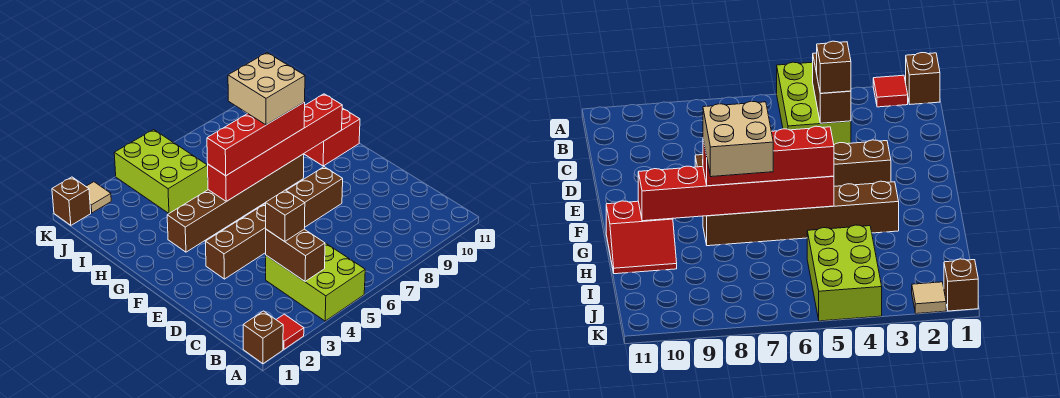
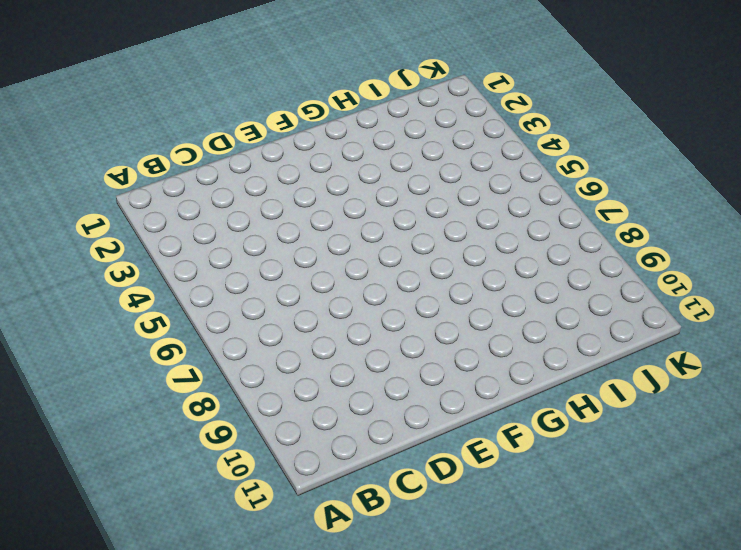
none -> brown brick A1 level 1
none -> red tile A2 level 1
none -> lime brick A4:C5 level 1

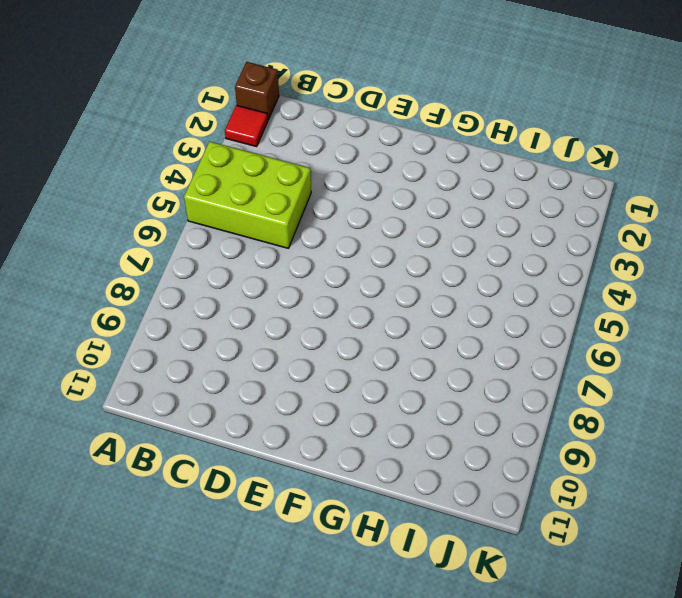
none -> brown brick E3:E8 level 1
none -> brown brick G3:G8 level 1
none -> red slope G10:H11 level 1 top G

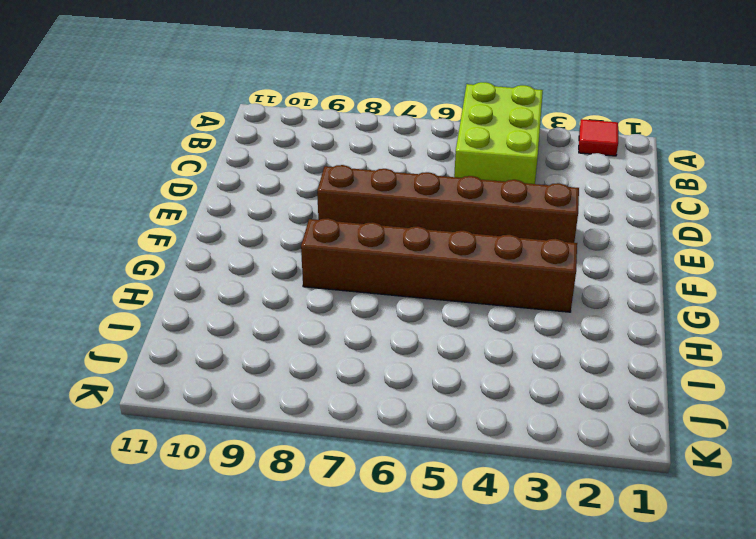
none -> brown brick A1 level 1
none -> red slope G10:H11 level 1 top G
none -> lime brick I4:K5 level 1

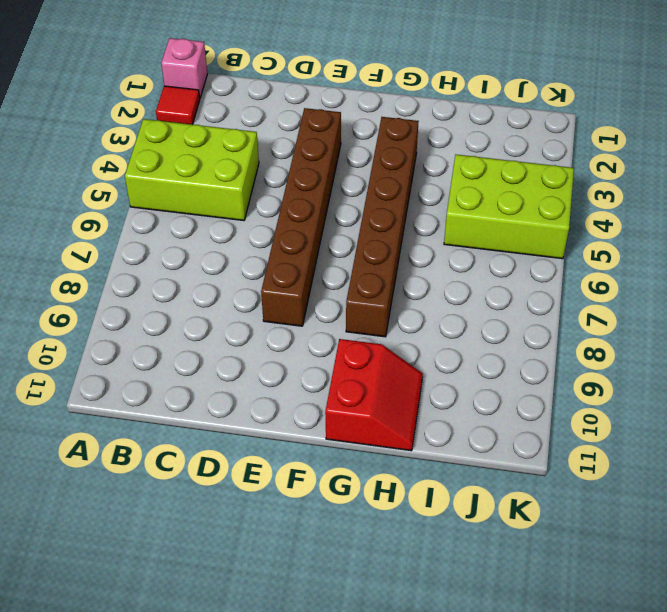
pink brick A1 level 1 -> brown brick A1 level 1
none -> brown brick K1 level 1
none -> tan tile K2 level 1
none -> brown brick B4:C4 level 2

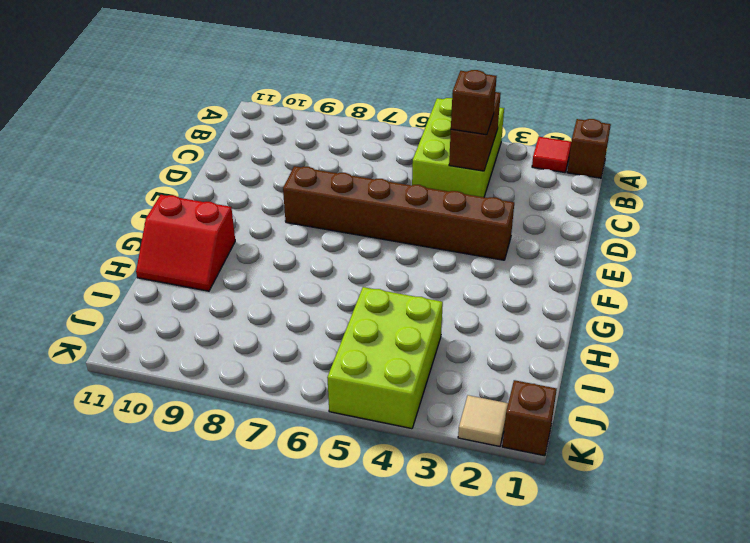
none -> brown brick G3:G8 level 1
none -> red brick G5:G10 level 2
none -> red brick G5:G8 level 3

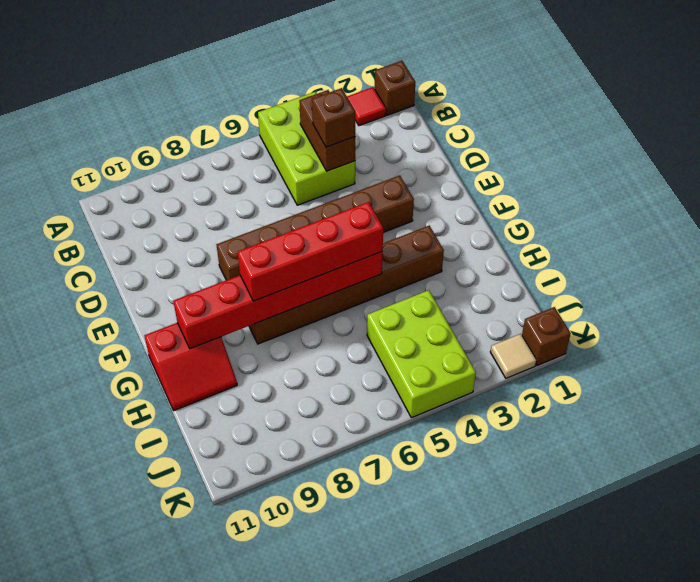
none -> tan brick G7:H8 level 4

